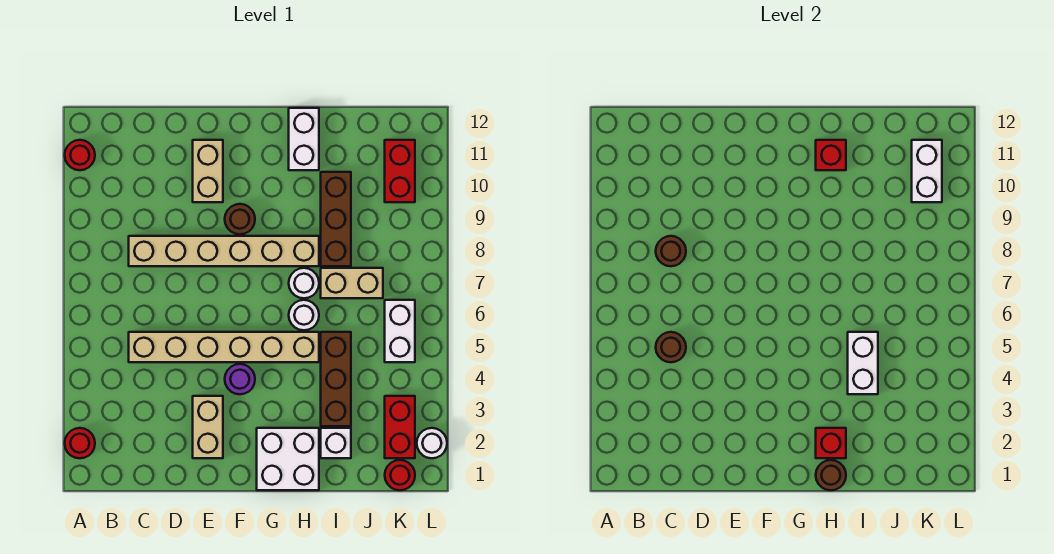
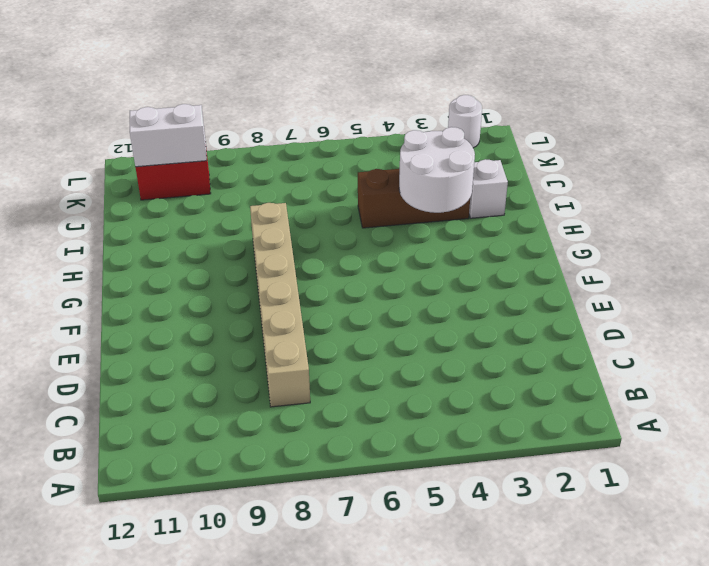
white round brick H3:I4 level 2 -> white brick I4:I5 level 2
none -> red round brick A2 level 1
none -> red round brick A11 level 1
none -> tan brick C5:H5 level 1

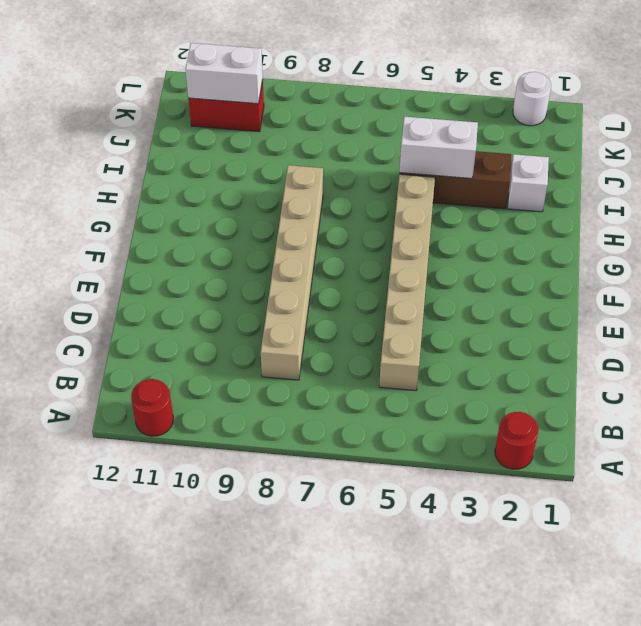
none -> tan brick E2:E3 level 1
none -> tan brick E10:E11 level 1
none -> purple round brick F4 level 1

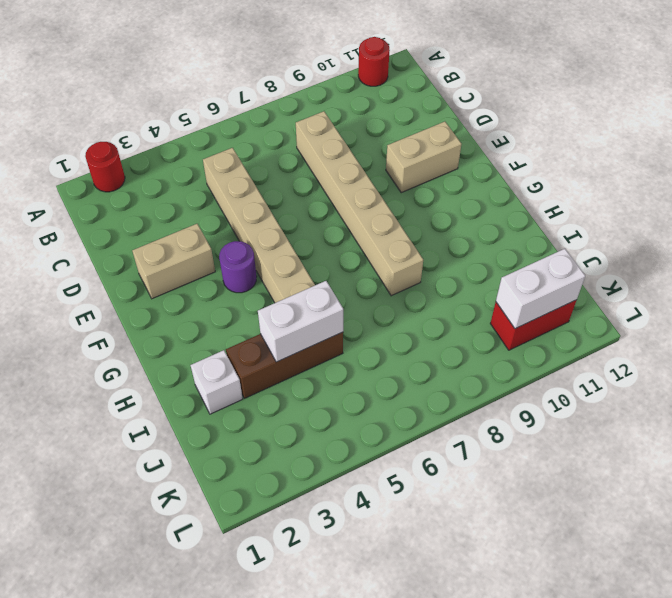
none -> brown round brick F9 level 1
none -> white brick G1:H2 level 1
none -> white round brick H6 level 1

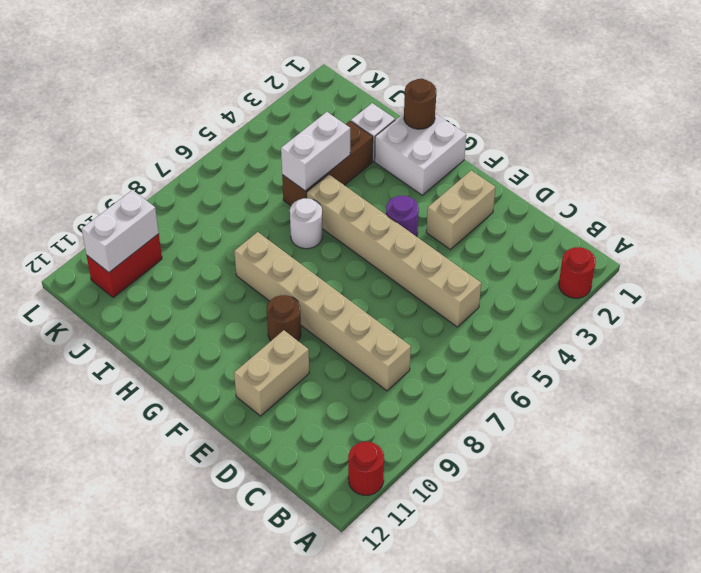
none -> white round brick H7 level 1
none -> white brick H11:H12 level 1
none -> tan brick I7:J7 level 1

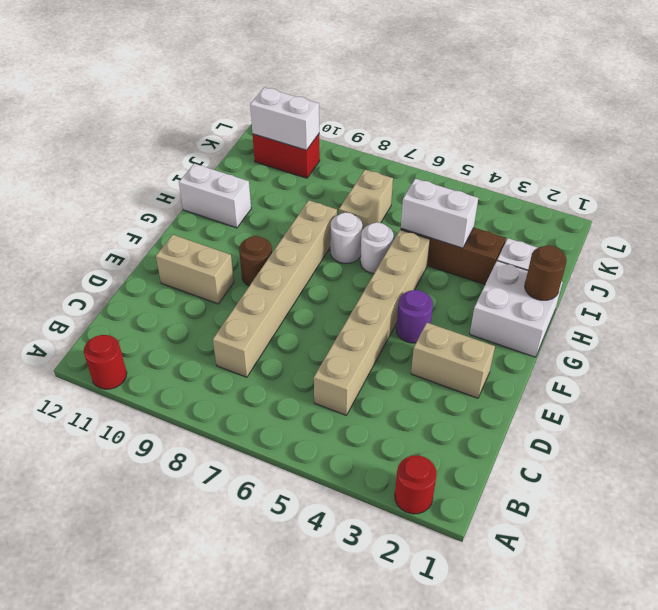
none -> brown brick I8:I10 level 1
none -> red round brick K1 level 1
none -> red brick K2:K3 level 1

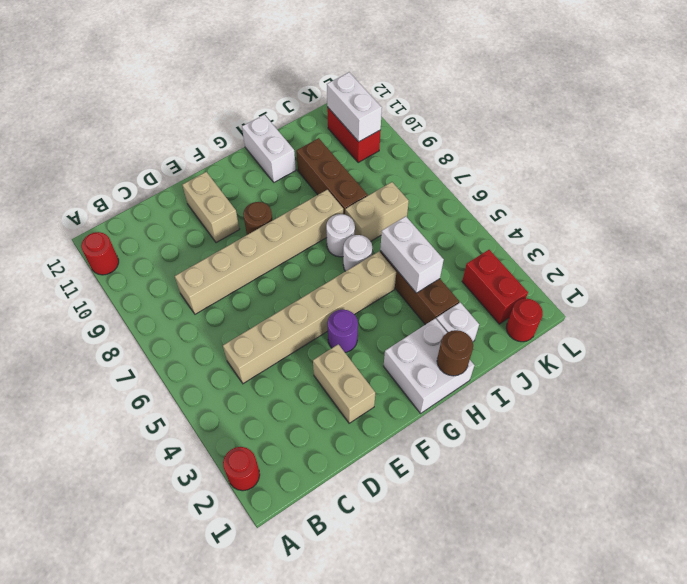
none -> white brick K5:K6 level 1
none -> white round brick L2 level 1
none -> brown round brick C5 level 2

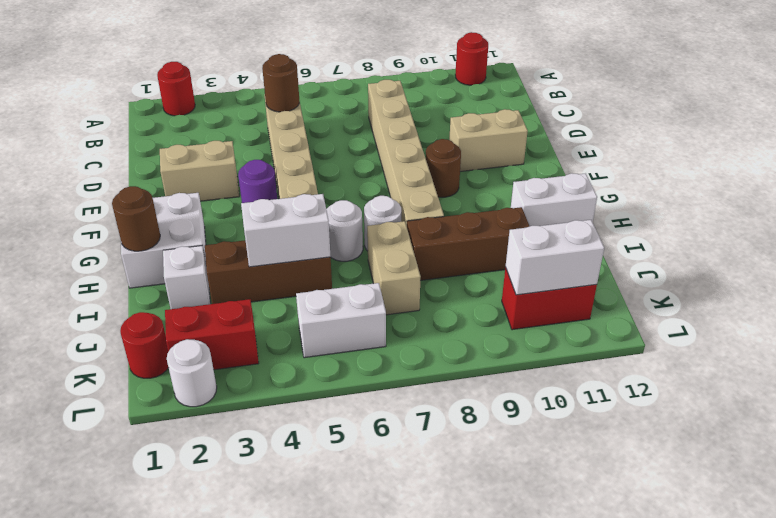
none -> brown round brick C8 level 2
none -> red brick H2 level 2
none -> red brick H11 level 2

